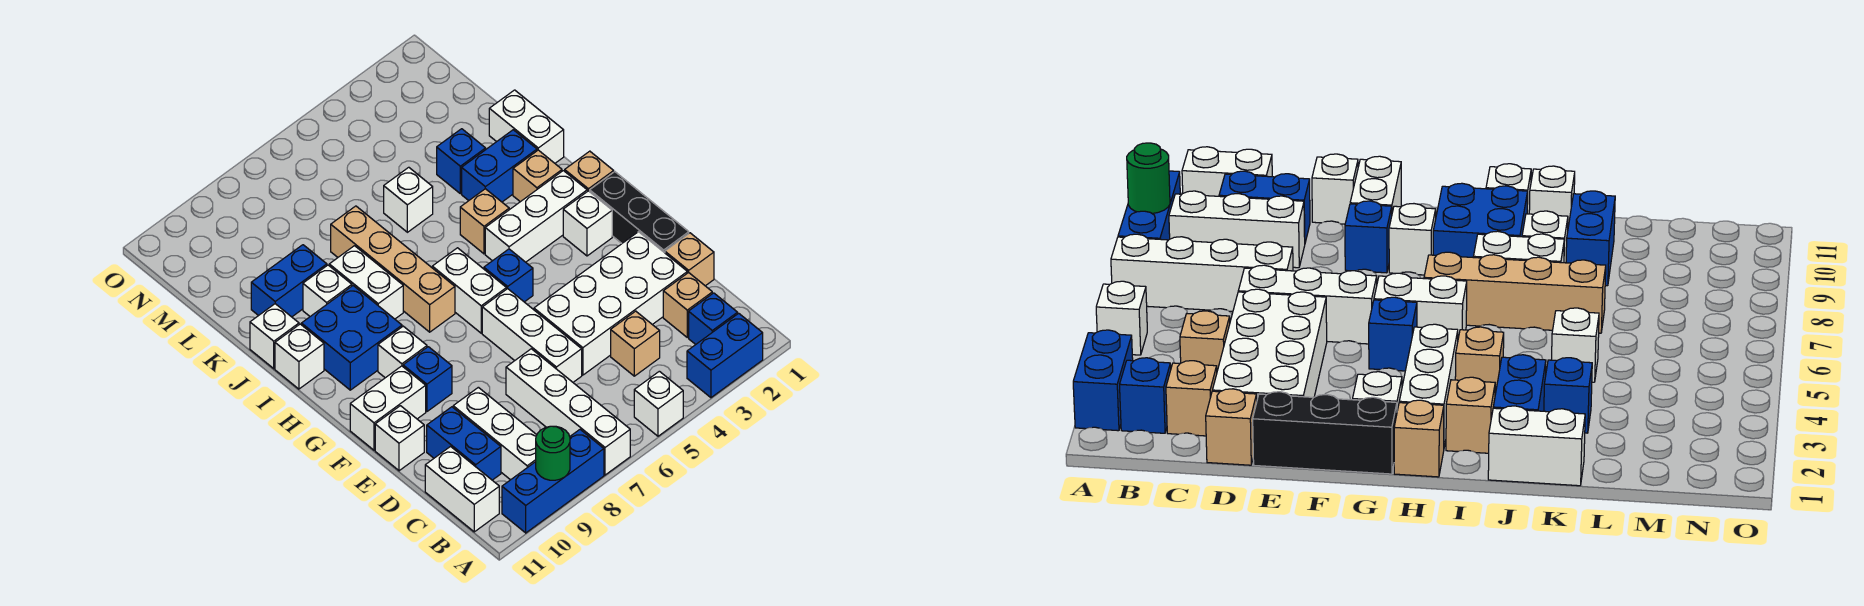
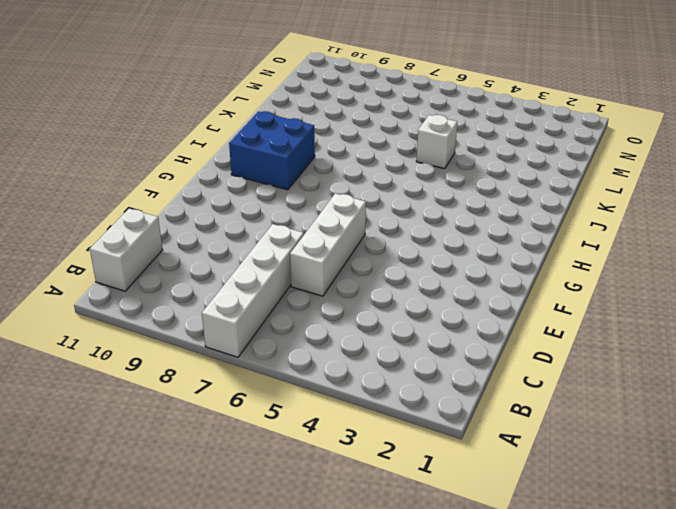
none -> blue brick A2:A3 level 1
none -> white brick A5 level 1
none -> blue brick A8:A10 level 1
none -> blue brick B2 level 1

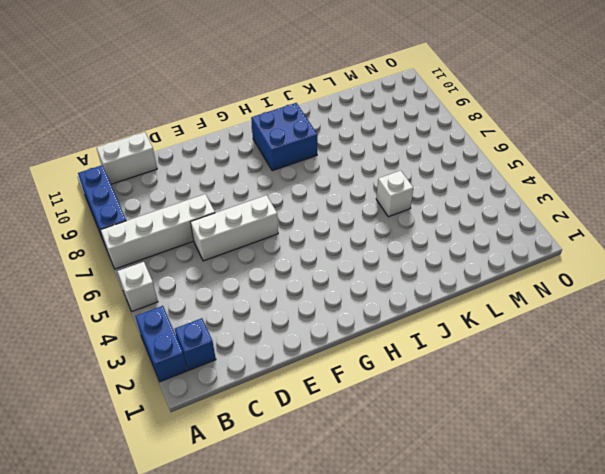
none -> white brick B9:D9 level 1
none -> tan brick C2 level 1
none -> tan brick C4 level 1
none -> blue brick C10:D10 level 1

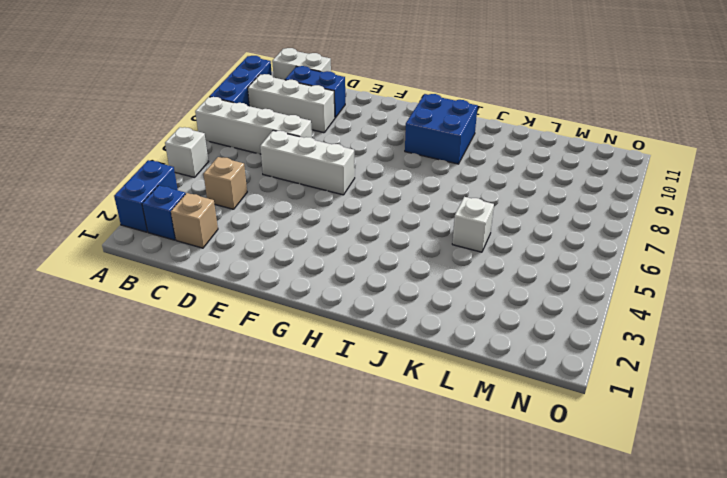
none -> tan brick D1 level 1
none -> white brick D2:E5 level 1
none -> black brick E1:G1 level 1
none -> white brick E11 level 1

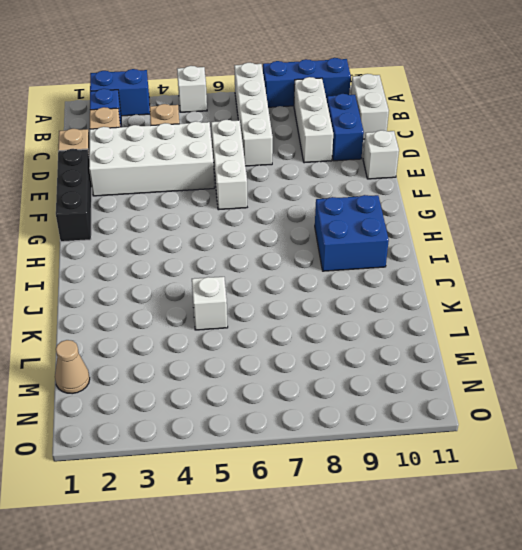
tan cone M1 level 1 -> none
none -> blue brick F9 level 1
none -> white brick F10:F11 level 1
none -> white brick G2 level 1
none -> blue brick G5 level 1

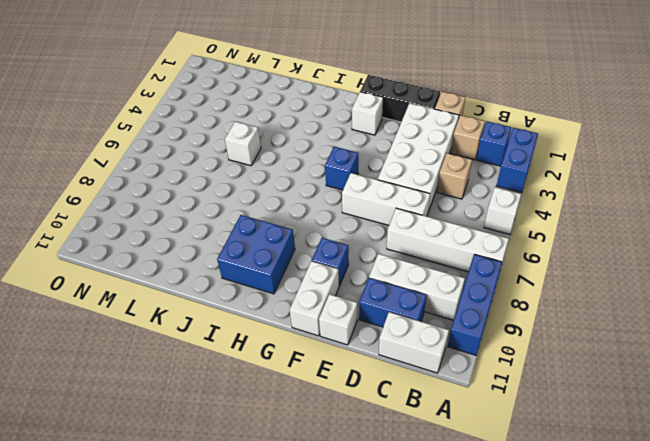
none -> white brick G6:H6 level 1
none -> white brick G9 level 1
none -> tan brick H1 level 1
none -> white brick H2:H4 level 1

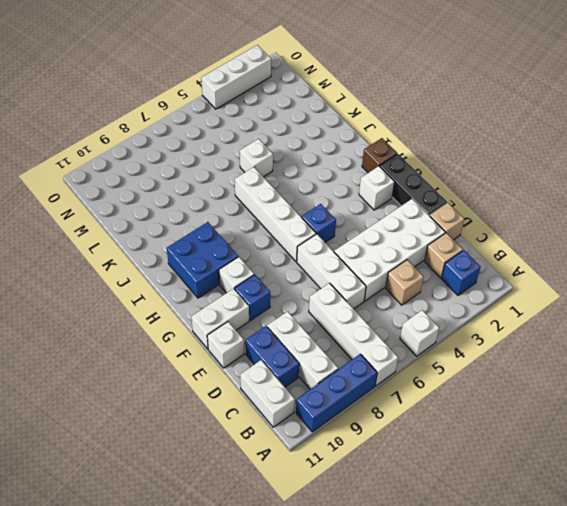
white brick G6:J6 level 1 -> white brick G6:H6 level 1
brown brick H1 level 1 -> tan brick H1 level 1
white brick O2:O4 level 1 -> white brick H2:H4 level 1
none -> blue brick A2:A3 level 1
none -> tan brick H7:K7 level 1
none -> tan brick I2 level 1
none -> tan brick I4 level 1

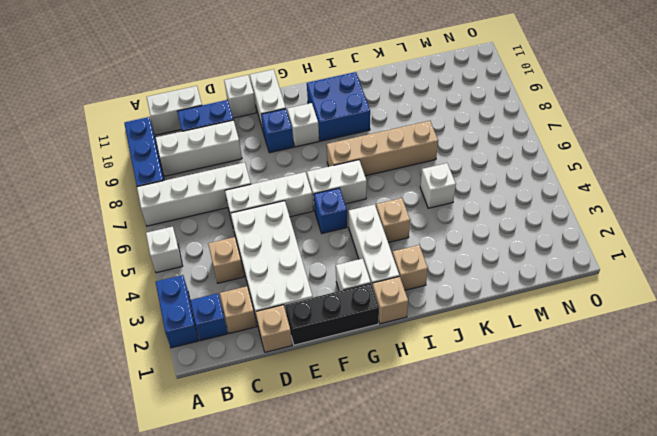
none -> white brick I8:J8 level 1
none -> white brick I11 level 1
none -> white brick J1:K1 level 1
none -> blue brick J2:J3 level 1

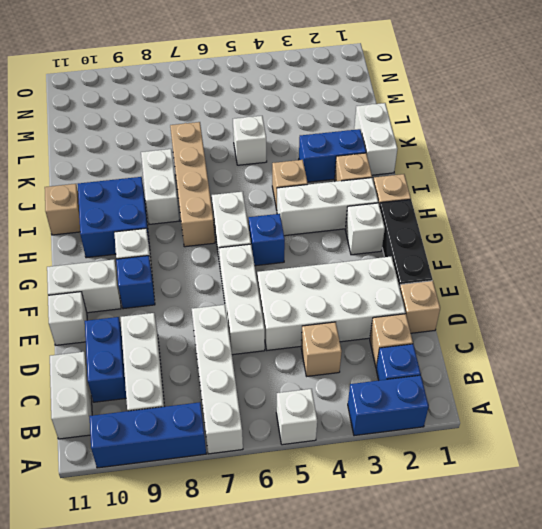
tan brick I11 level 1 -> white brick I11 level 1
none -> white brick J9 level 1
none -> white brick J11 level 1
none -> blue brick K3 level 1
none -> blue brick K9:K10 level 1

